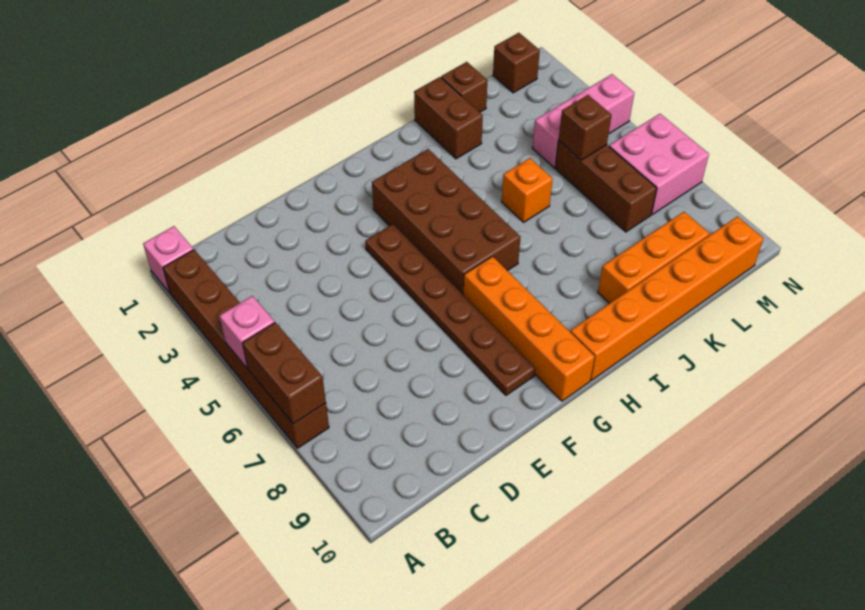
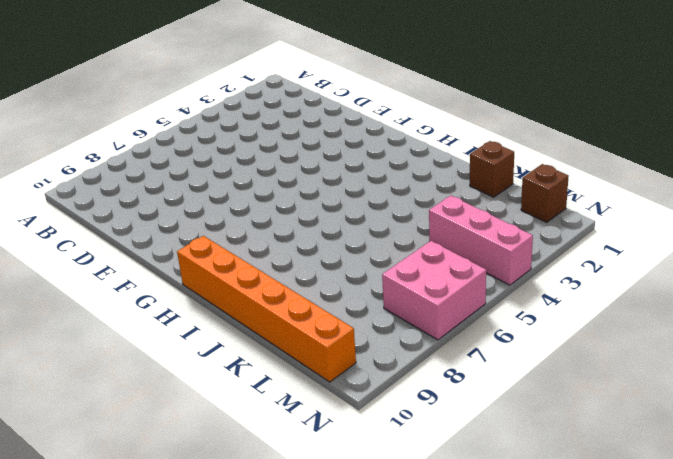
none -> pink brick A1 level 1
none -> brown brick A2:A7 level 1
none -> brown plate F4:F9 level 1

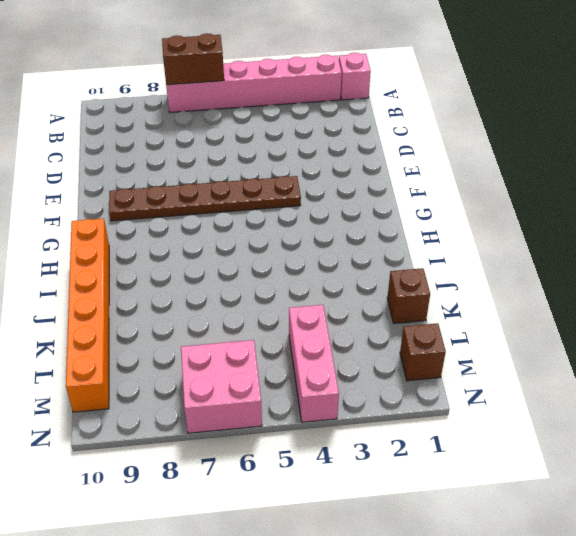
pink brick A2:A7 level 1 -> brown brick A2:A7 level 1
none -> brown brick G3:H6 level 1
none -> orange brick G7:G10 level 1
none -> brown brick J1:J2 level 1

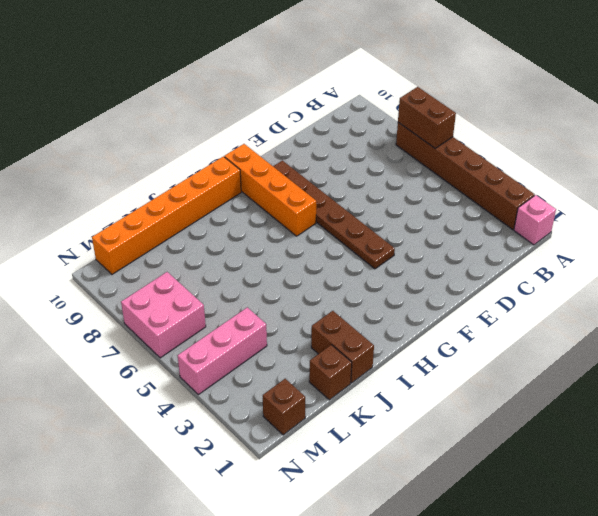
none -> brown brick G3:H6 level 1
none -> orange brick J5 level 1
none -> orange brick J9:L9 level 1

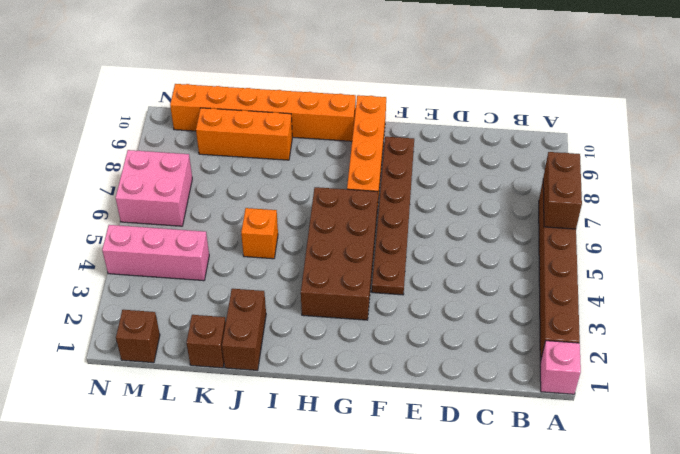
none -> brown brick L5:L7 level 1
none -> pink brick A5 level 2
none -> brown brick L5 level 2

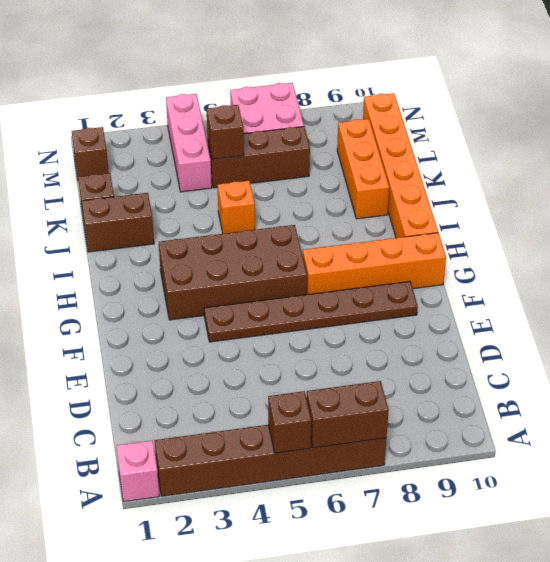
brown brick A5 level 2 -> pink brick A5 level 2

